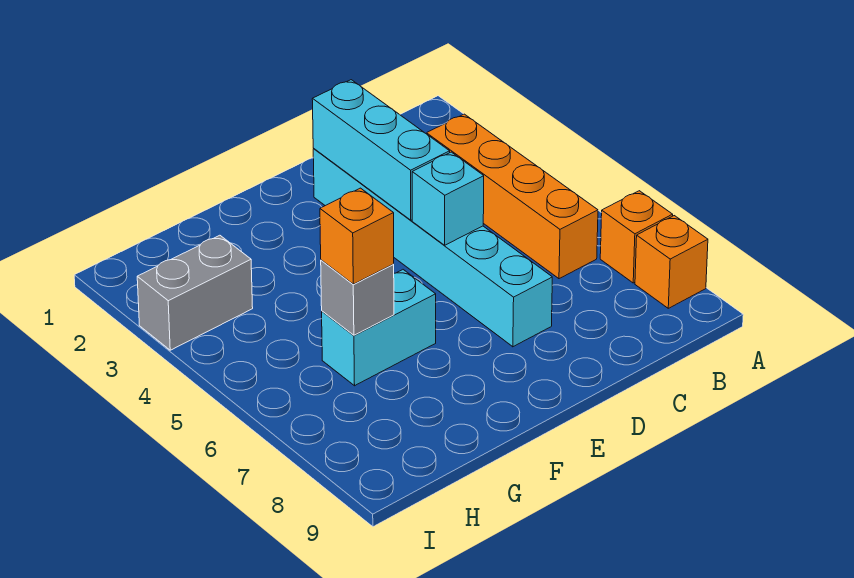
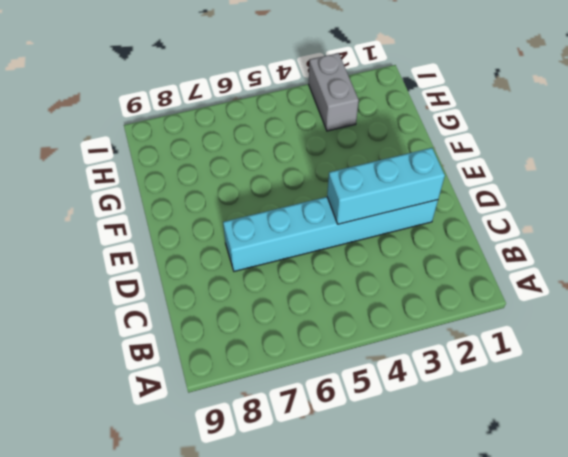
none -> orange brick A7 level 1
none -> orange brick A8 level 1

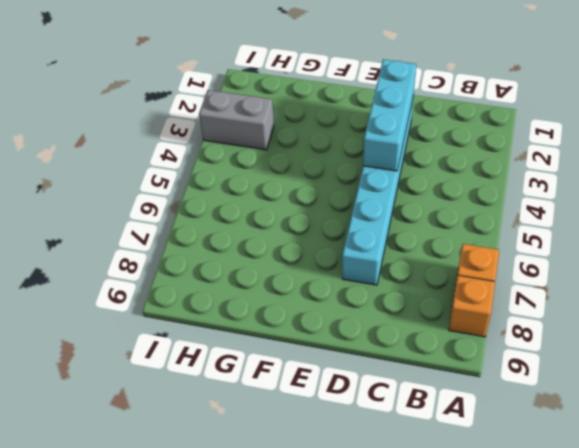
none -> orange brick B3:B6 level 1
none -> cyan brick F6:G6 level 1

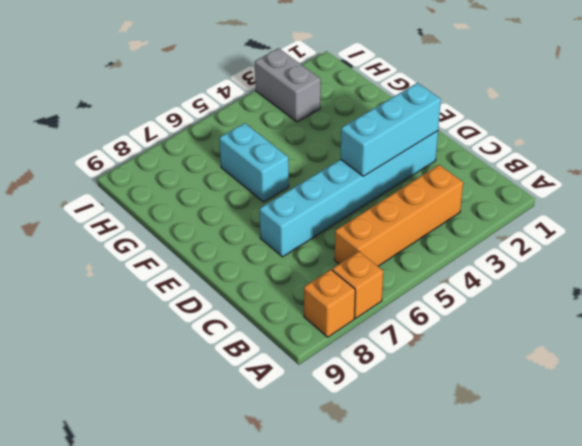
none -> cyan brick D5 level 2
none -> grey brick G6 level 2

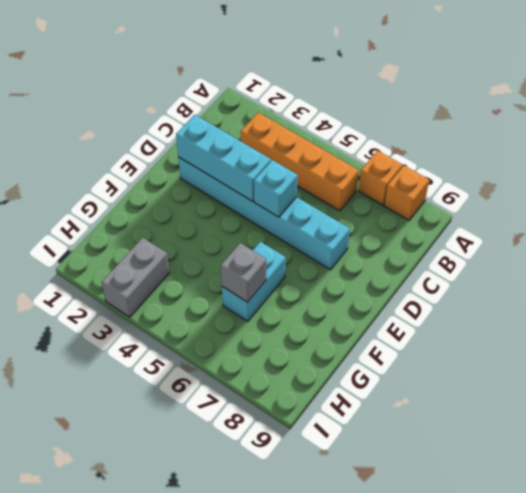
none -> orange brick G6 level 3

